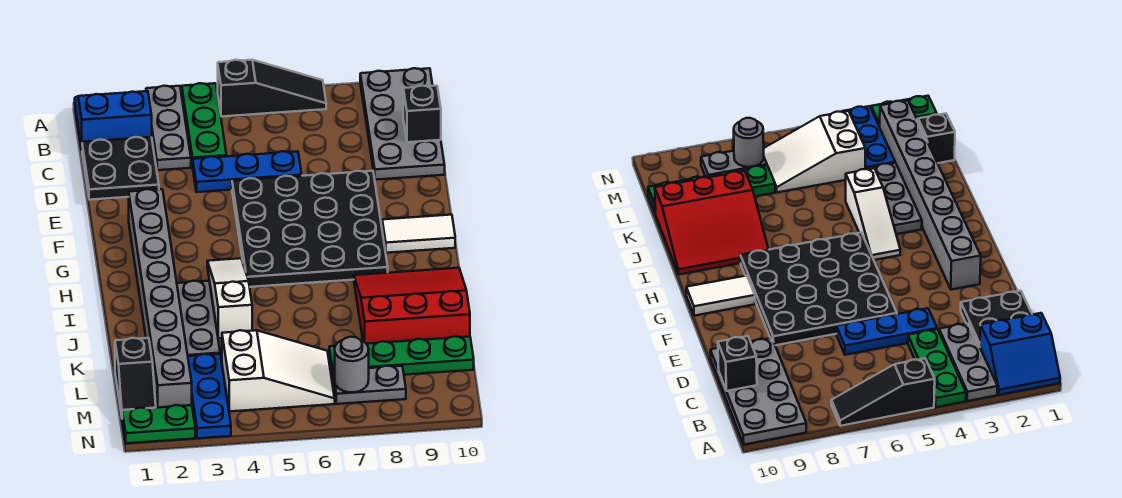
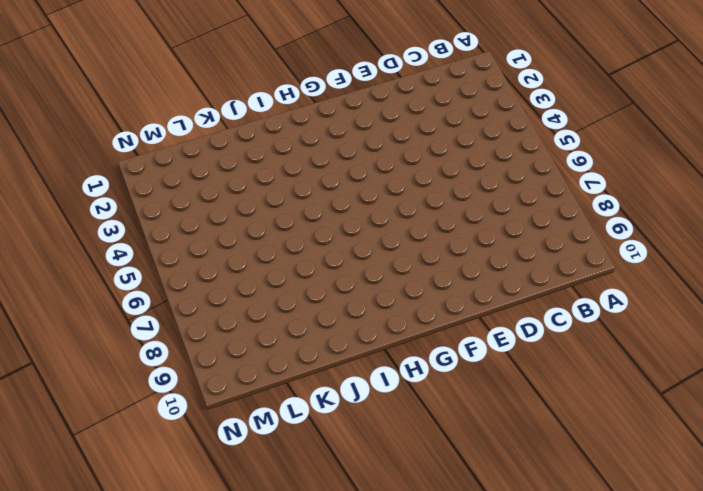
none -> blue slope A1:B2 level 1 top B
none -> grey plate A3:C3 level 1
none -> green plate A4:C4 level 1

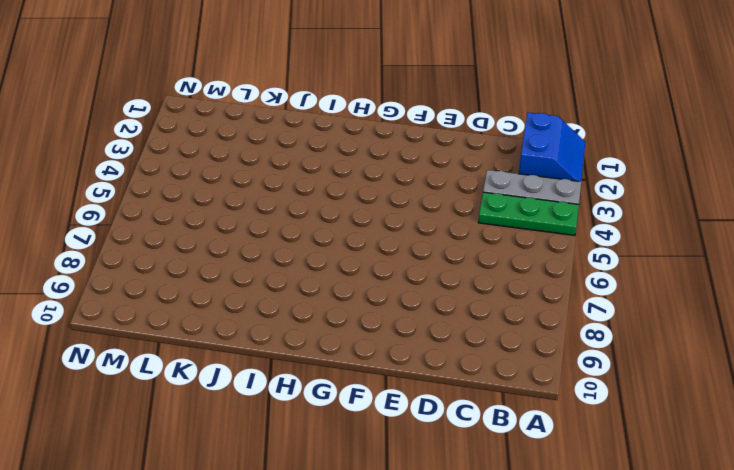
none -> black slope A5:A7 level 1 top 5
none -> grey plate A9:D10 level 1
none -> black plate C1:D2 level 1

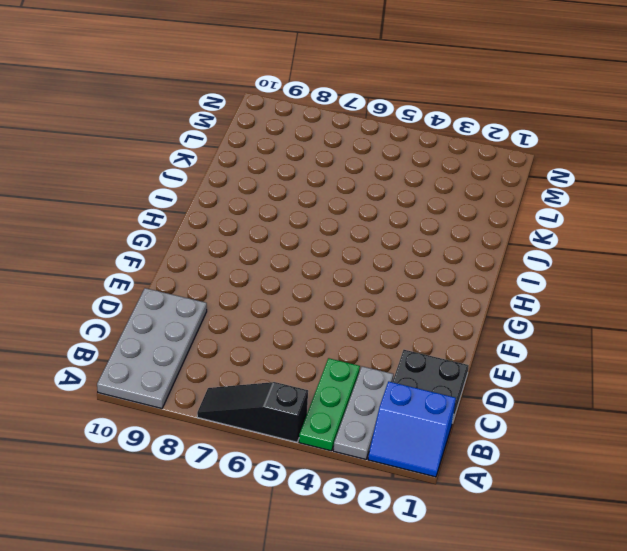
none -> blue plate D4:D6 level 1
none -> black plate E5:H8 level 1
none -> grey brick F2:M2 level 1

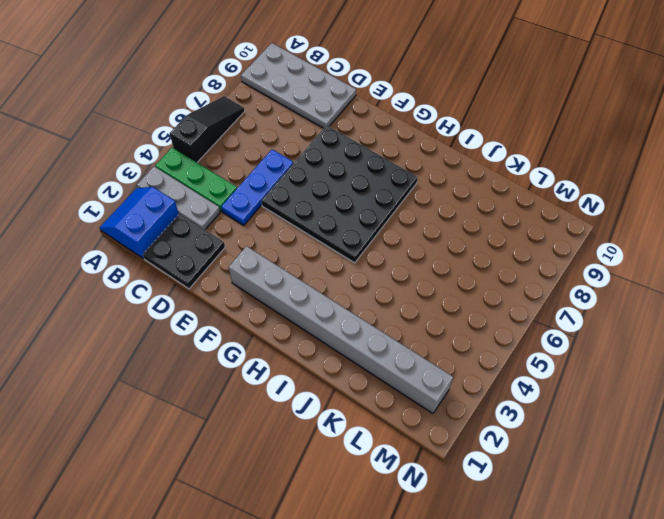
none -> white tile G9:G10 level 1
none -> white slope H4:J4 level 1 top J
none -> grey plate I3:K3 level 1

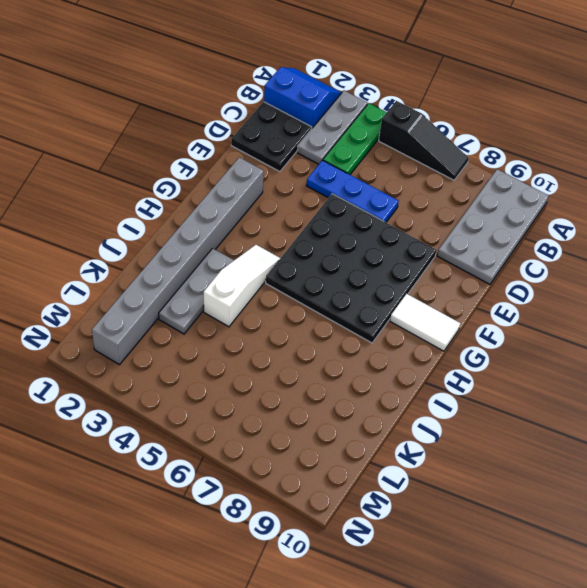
none -> red slope I8:K10 level 1 top K
none -> black slope L1:M1 level 1 top L
none -> blue plate L3:N3 level 1

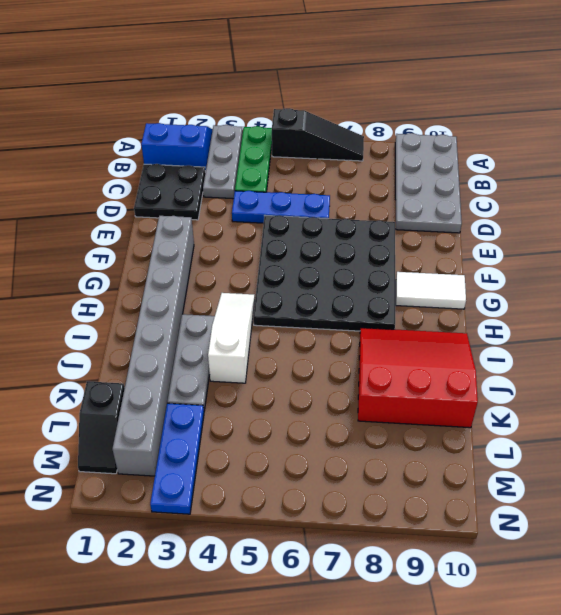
none -> white slope L4:M6 level 1 top 4
none -> green plate L7:L10 level 1
none -> grey plate M7:M8 level 1

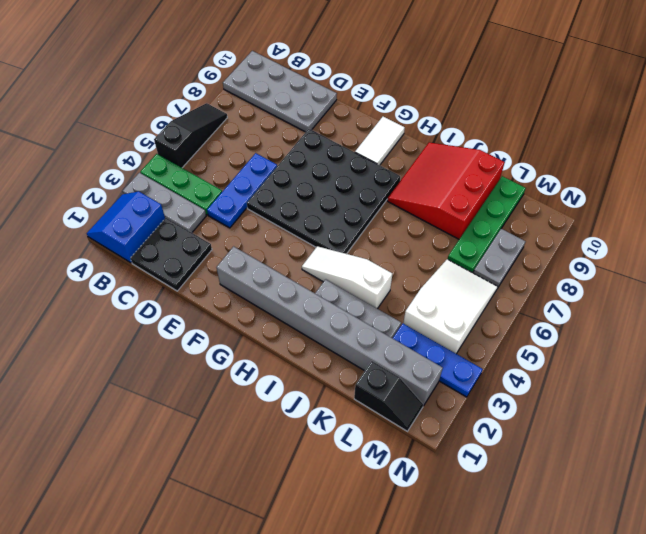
none -> green plate N1:N2 level 1
none -> black brick C10 level 2
none -> grey round brick M7 level 2

